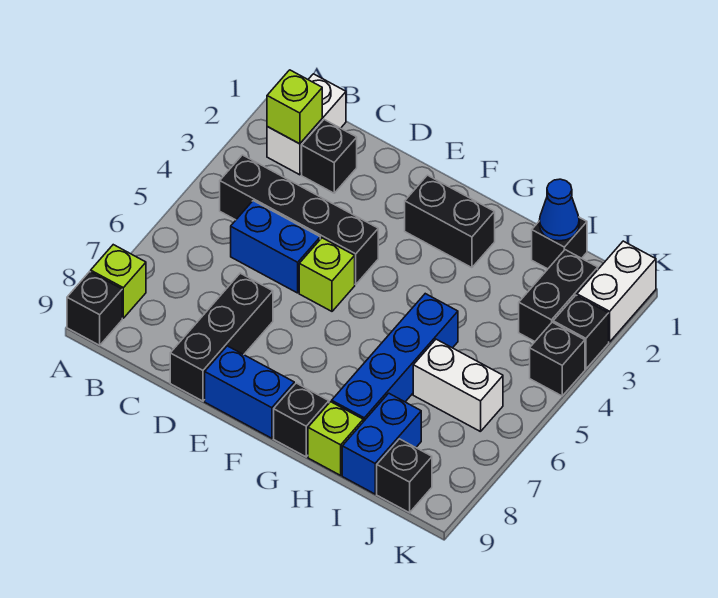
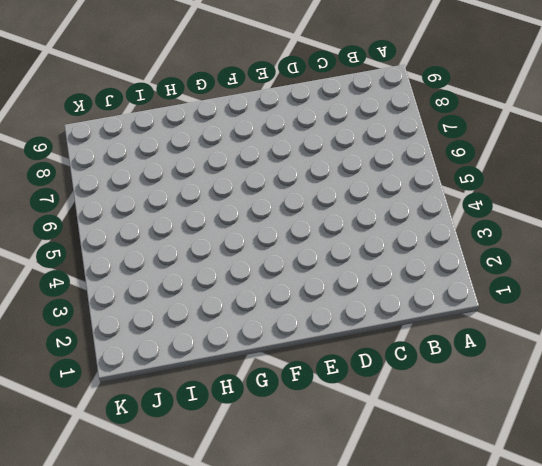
none -> lime brick A8 level 1
none -> black brick A9 level 1
none -> white brick B1:B2 level 1

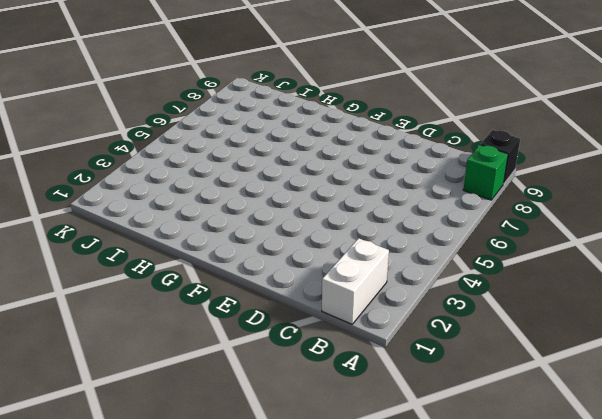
green brick A8 level 1 -> lime brick A8 level 1
none -> black brick B4:E4 level 1
none -> black brick C2 level 1
none -> blue brick C5:D5 level 1

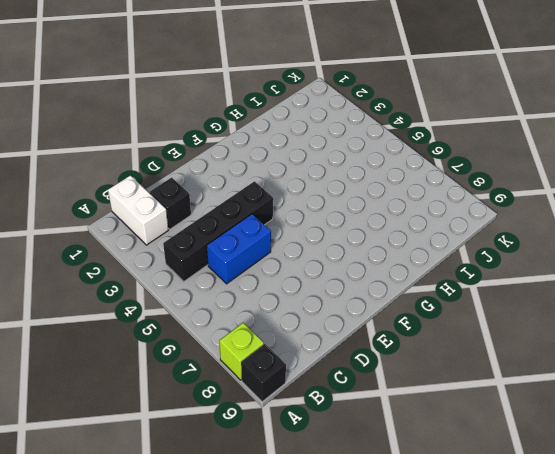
none -> black brick D7:D9 level 1
none -> lime brick E5 level 1
none -> blue brick E9:F9 level 1

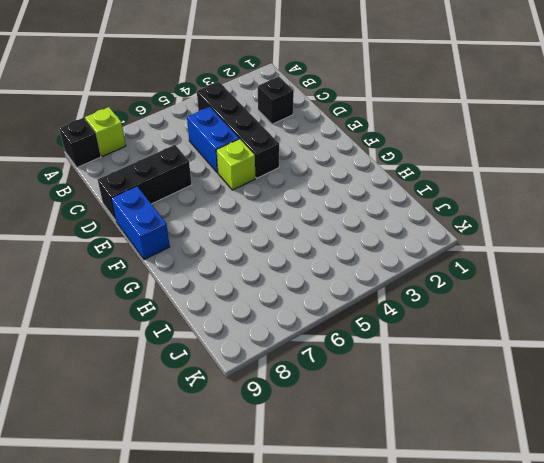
none -> white brick B1:B2 level 1
none -> black brick F2:G2 level 1
none -> black brick G9 level 1

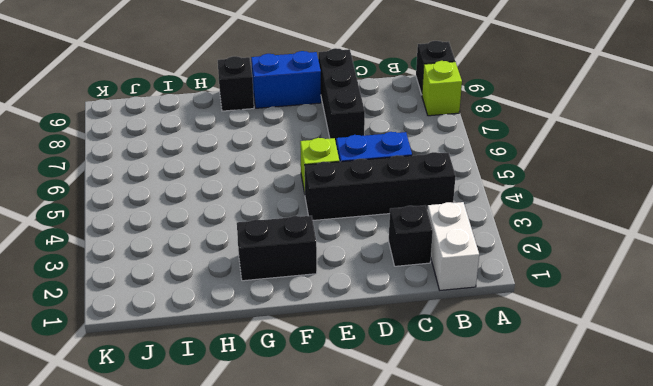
none -> blue brick H5:H8 level 1
none -> lime brick H9 level 1
none -> black brick I1 level 1

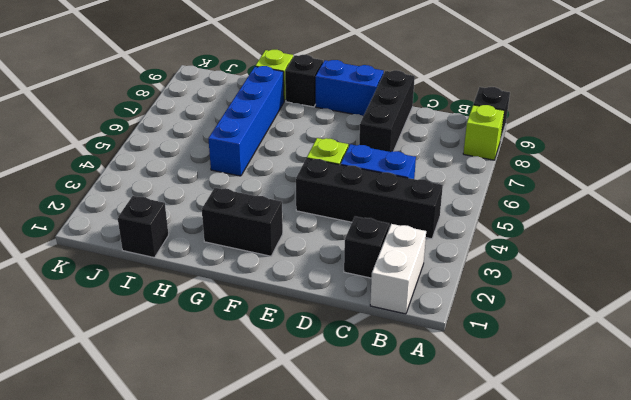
none -> white brick I6:J6 level 1
none -> blue brick I8:I9 level 1
none -> black brick J2:J3 level 1

